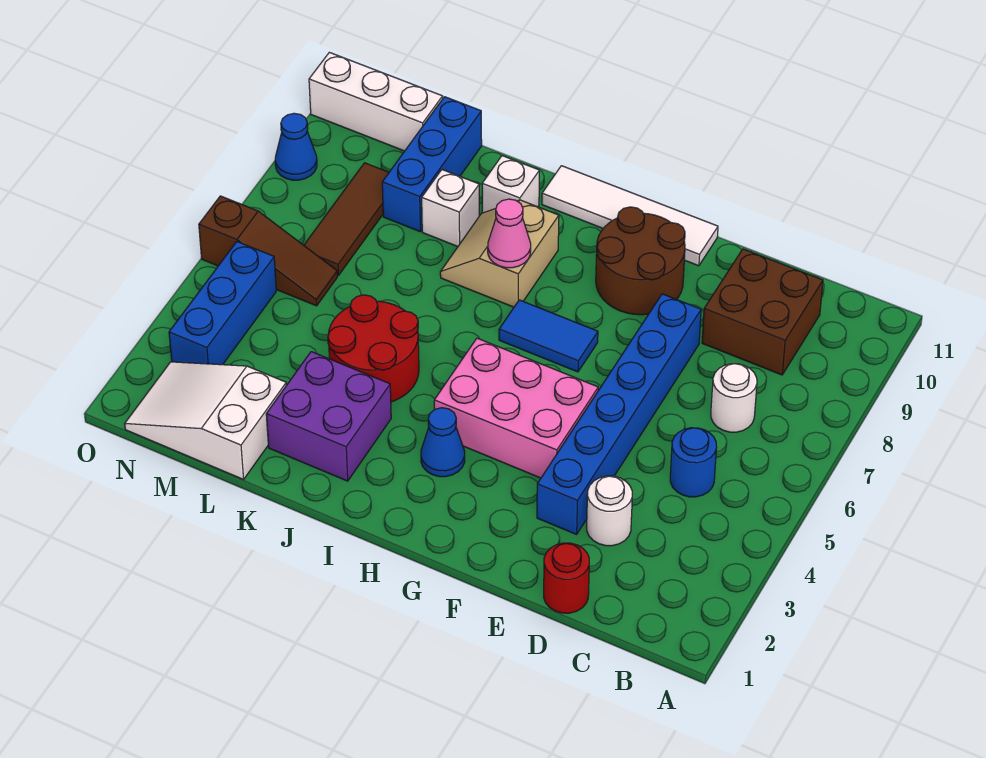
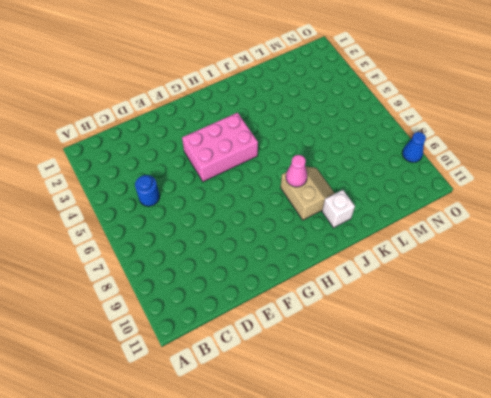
none -> white round brick C7 level 1
none -> brown brick C9:D10 level 1
none -> red round brick D1 level 1

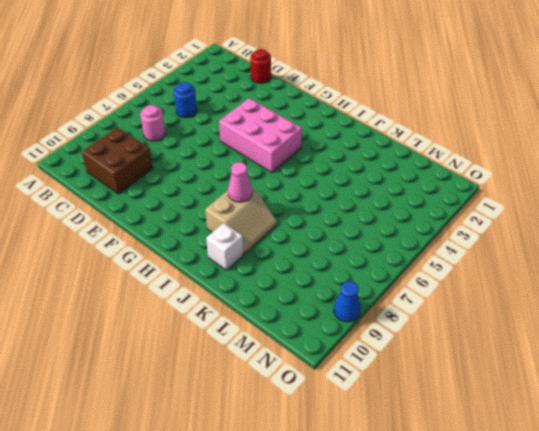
pink round brick C7 level 1 -> white round brick C7 level 1
none -> white round brick D3 level 1
none -> blue brick E3:E8 level 1
none -> brown round brick F9:G10 level 1

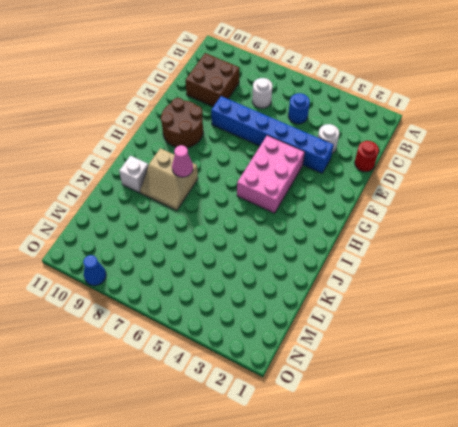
none -> white tile F11:I11 level 1
none -> blue tile G7:H7 level 1
none -> blue cone H3 level 1

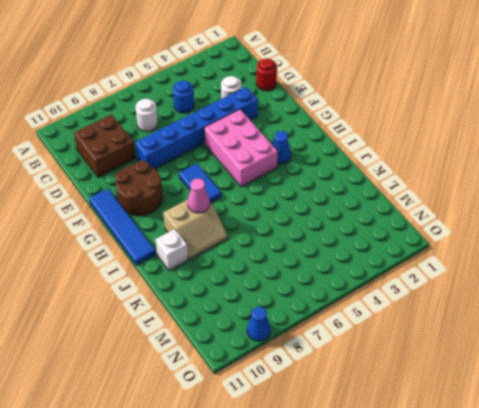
blue tile F11:I11 level 1 -> white tile F11:I11 level 1
none -> purple brick J2:K3 level 1
none -> red round brick J4:K5 level 1
none -> white brick K9 level 1

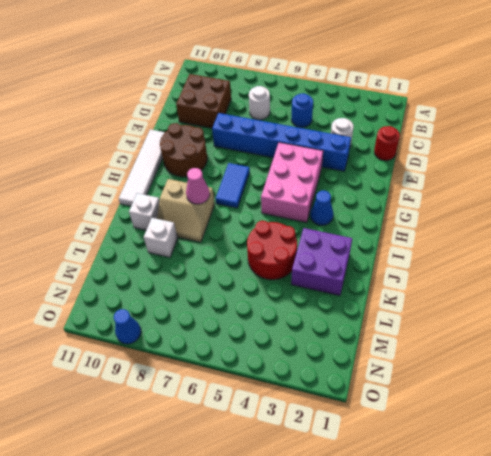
none -> white slope L1:N2 level 1 top L
none -> blue brick L9:L11 level 1
none -> brown slope M6:O6 level 1 top O

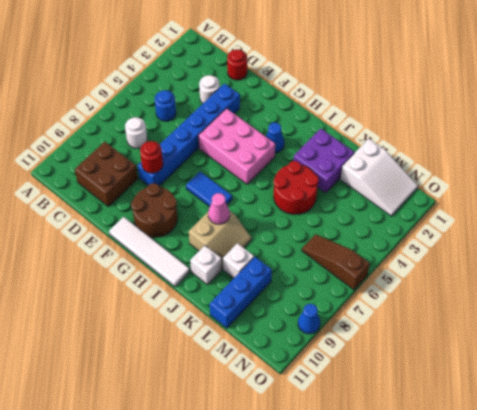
red round brick E8 level 2 -> none
none -> brown tile M7:M9 level 1
none -> white brick M11:O11 level 1
none -> blue brick N3:N5 level 1

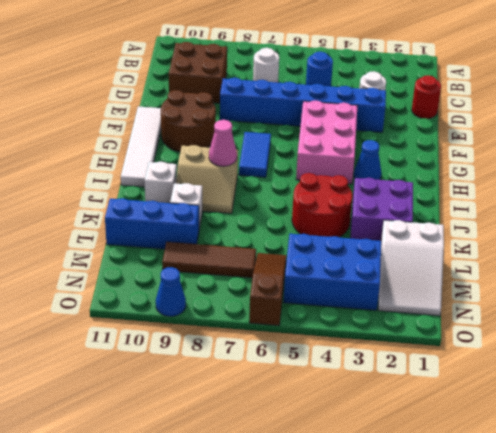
blue brick M3:N5 level 1 -> blue brick N3:N5 level 1
none -> white brick M11:O11 level 1

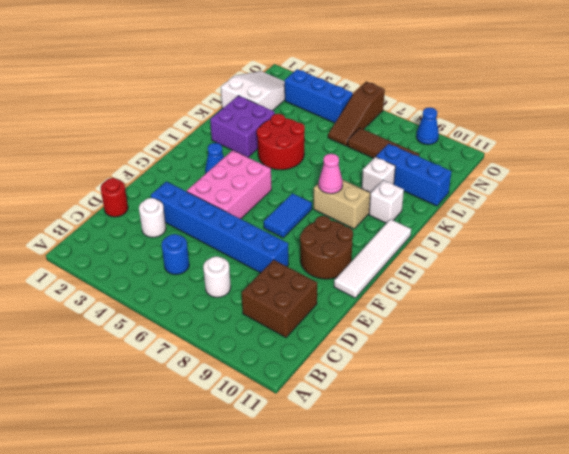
none -> white brick M11:O11 level 1

